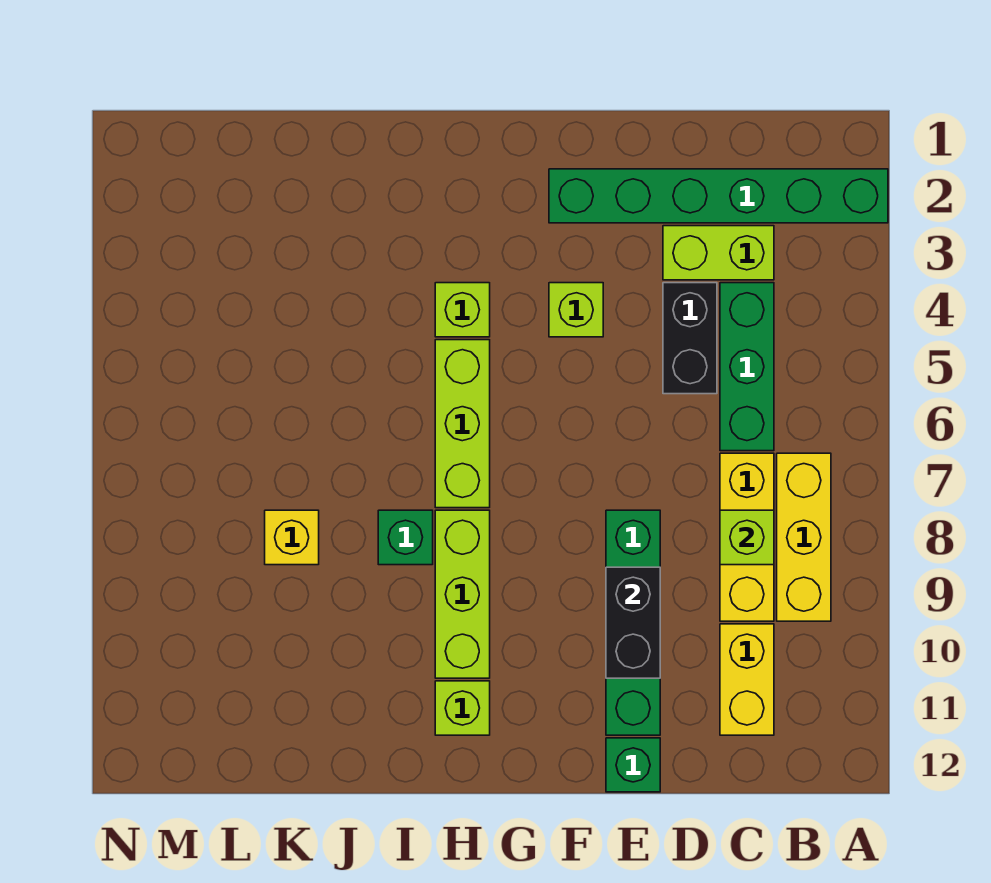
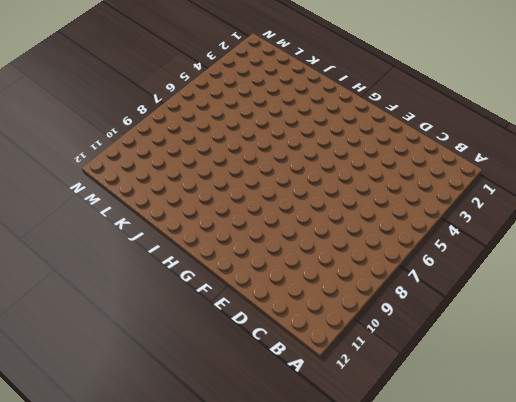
none -> green brick A2:F2 level 1
none -> yellow brick B7:B9 level 1
none -> lime brick C3:D3 level 1

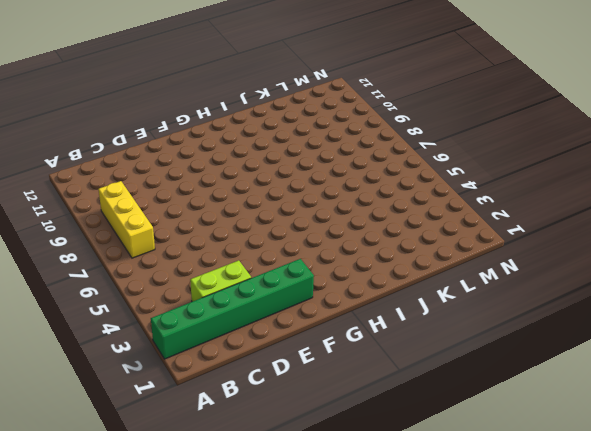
none -> green brick C4:C6 level 1
none -> yellow brick C7:C9 level 1
none -> yellow brick C10:C11 level 1

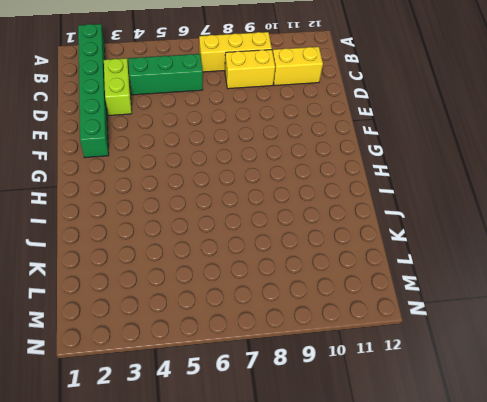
yellow brick C8:C9 level 1 -> yellow brick C7:C9 level 1
none -> black brick D4:D5 level 1
none -> green brick E8:E11 level 1
none -> green brick E12 level 1

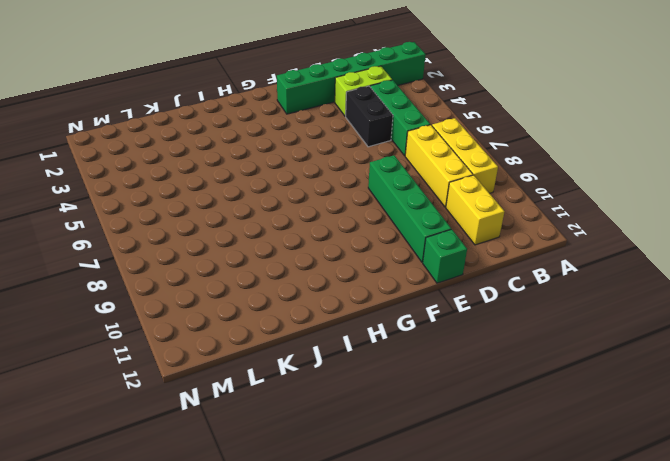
none -> lime brick F4 level 1
none -> lime brick H4 level 1
none -> lime brick H5:H7 level 1

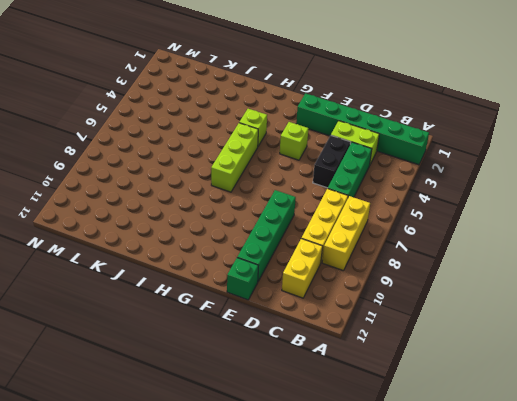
none -> lime brick H8:H10 level 1
none -> lime brick H11 level 1
none -> green brick I8 level 1

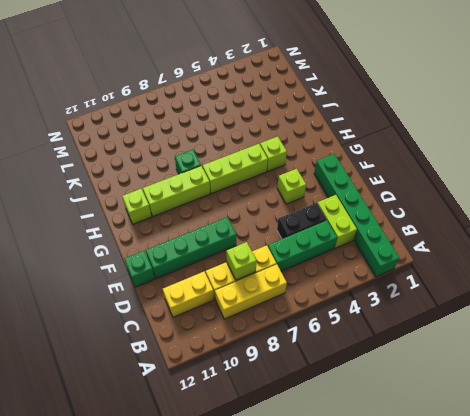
none -> yellow brick K8 level 1
none -> black brick E9:E10 level 2

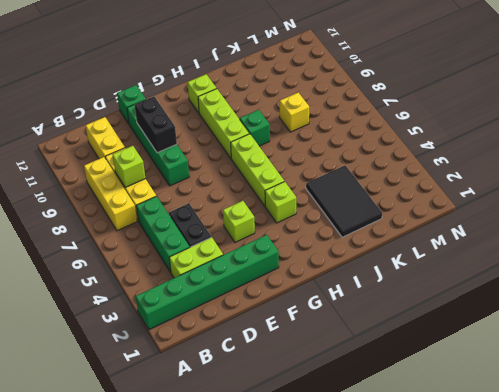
black tile J2:K4 level 1 -> none

